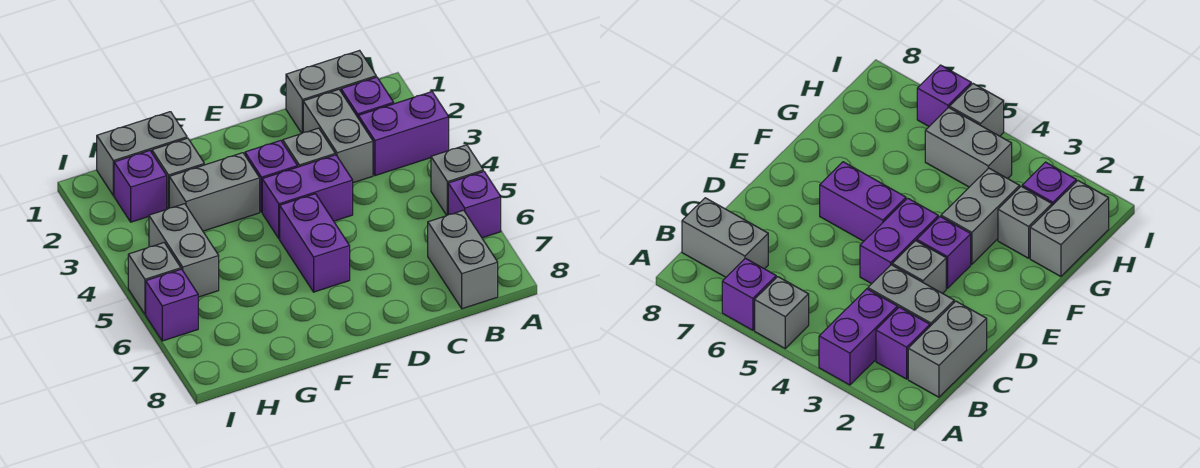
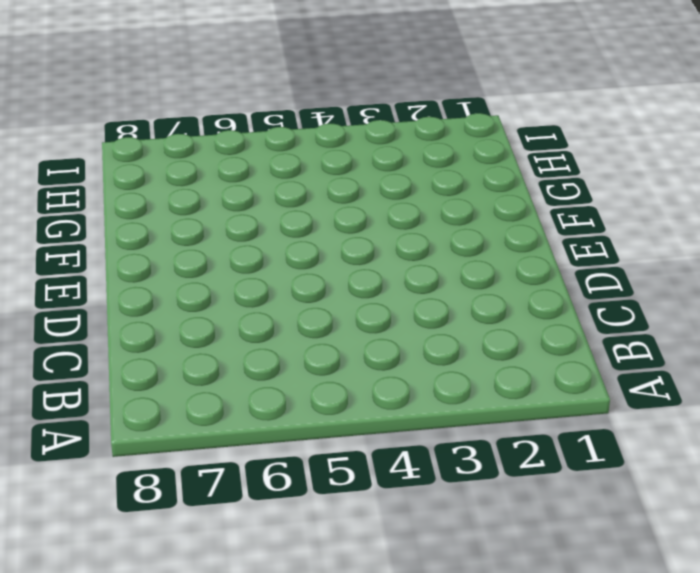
none -> purple brick A3:B3 level 1
none -> grey brick A5 level 1
none -> purple brick A6 level 1

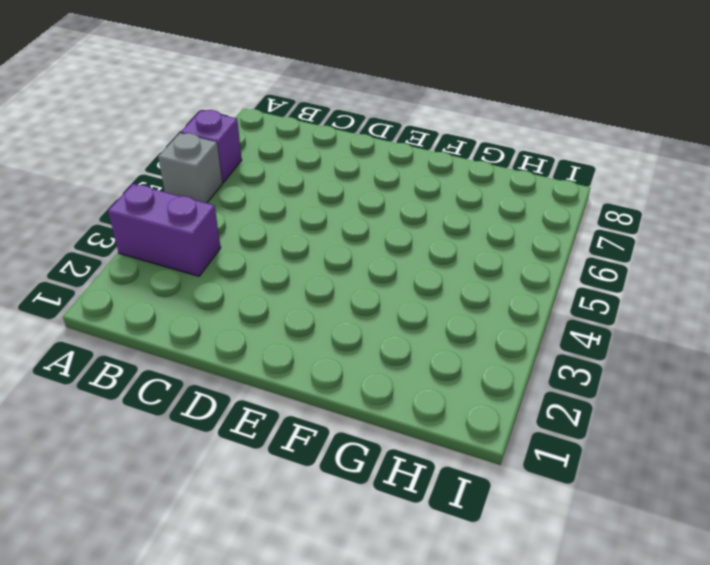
none -> grey brick B1:C1 level 1
none -> purple brick B2 level 1
none -> grey brick B7:B8 level 1

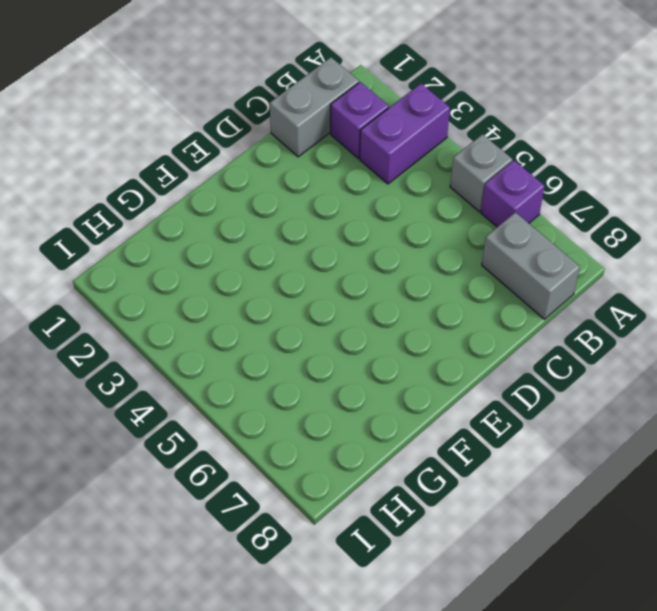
none -> grey brick C2:C3 level 1
none -> grey brick D3 level 1
none -> purple brick D4:E4 level 1

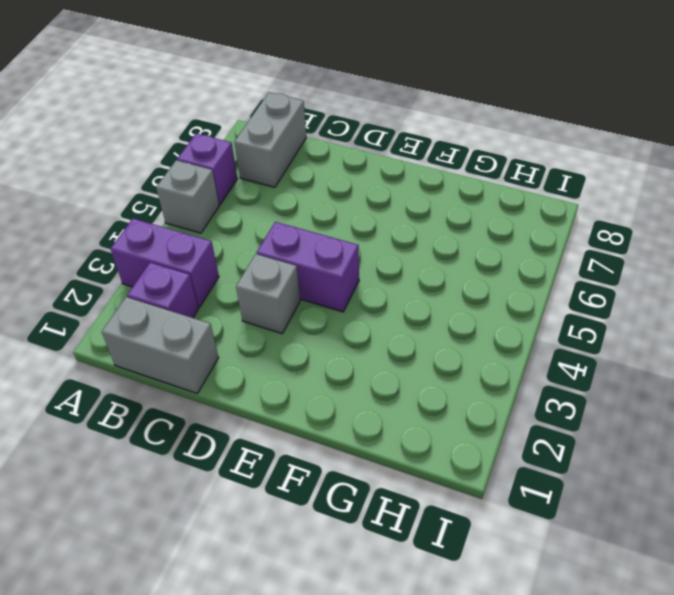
none -> grey brick C2:C3 level 1
none -> purple brick E3 level 1
none -> purple brick E5:E6 level 1

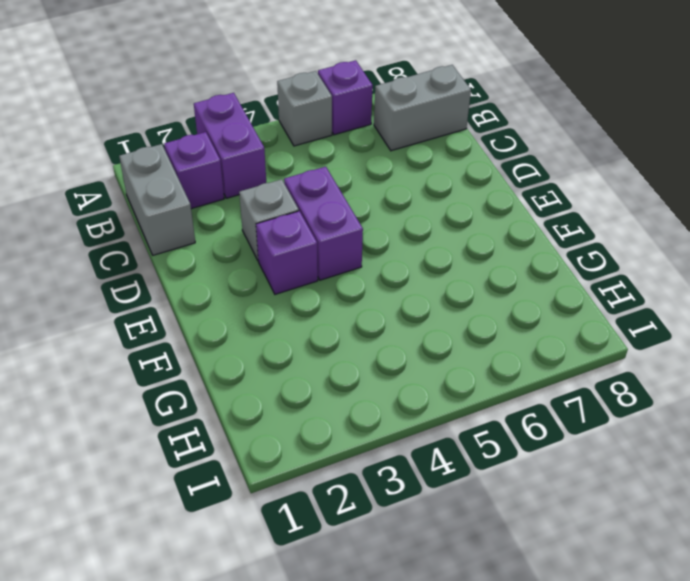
none -> grey brick C2:C3 level 1
none -> purple brick E5:E6 level 1
none -> grey brick F3:G3 level 1

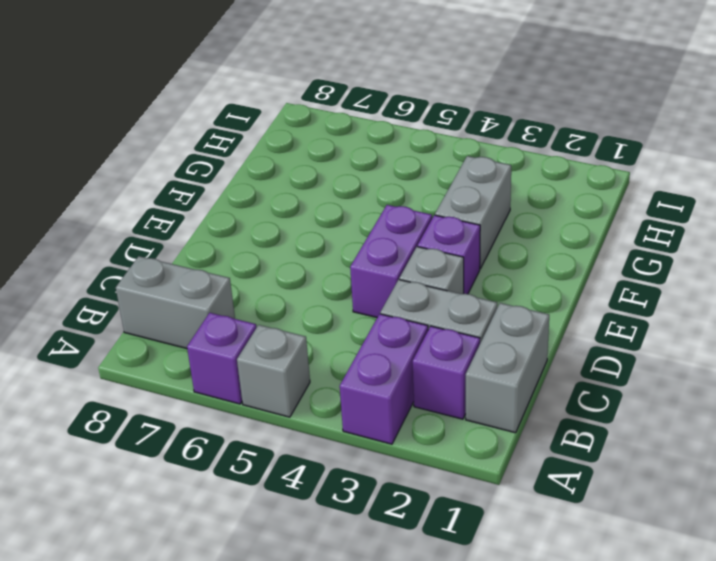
none -> purple brick E5:E6 level 1
none -> grey brick G1:H1 level 1
none -> grey brick G2 level 1

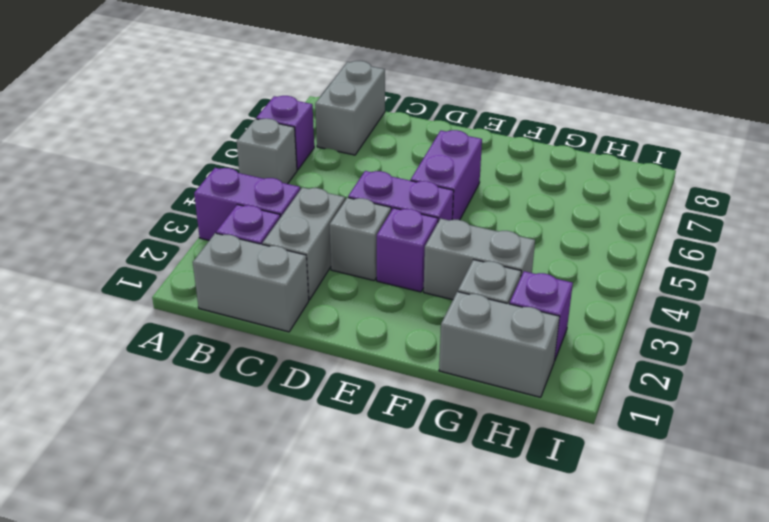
none -> grey brick H4:H5 level 1
none -> grey brick I5 level 1
none -> purple brick I6 level 1

